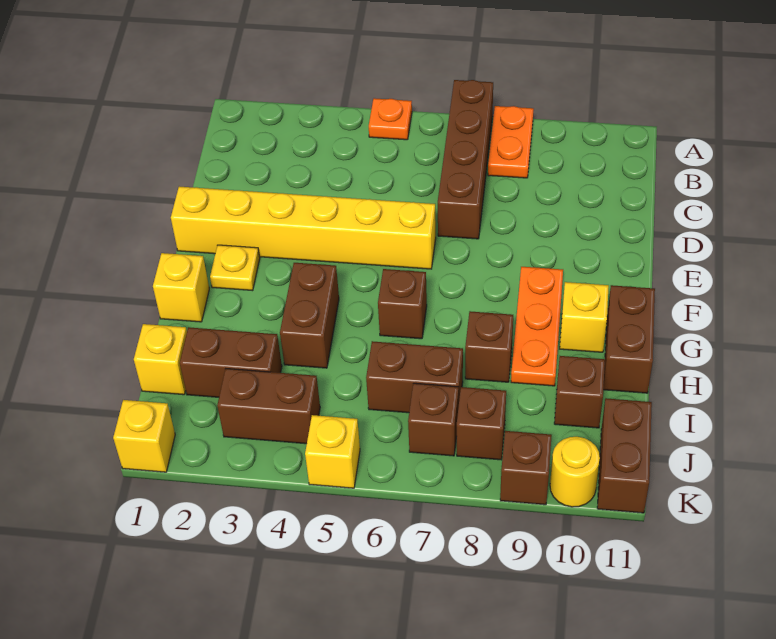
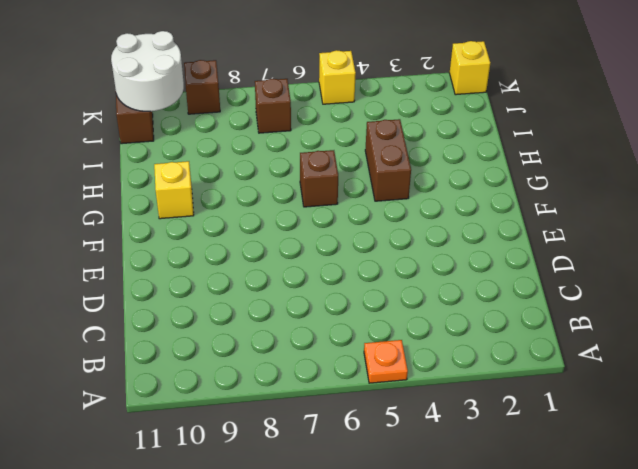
white round brick J10:K11 level 2 -> none
none -> brown brick A7:D7 level 1
none -> orange plate A8:B8 level 1
none -> yellow brick E1:E6 level 1

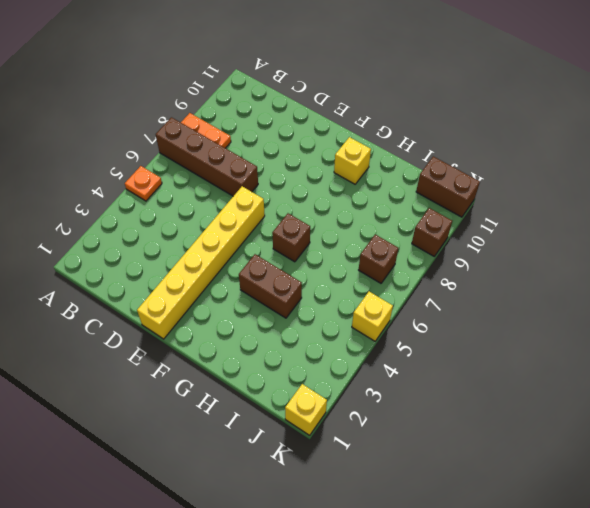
none -> yellow plate F2 level 1
none -> orange plate F9:H9 level 1
none -> yellow brick G1 level 1

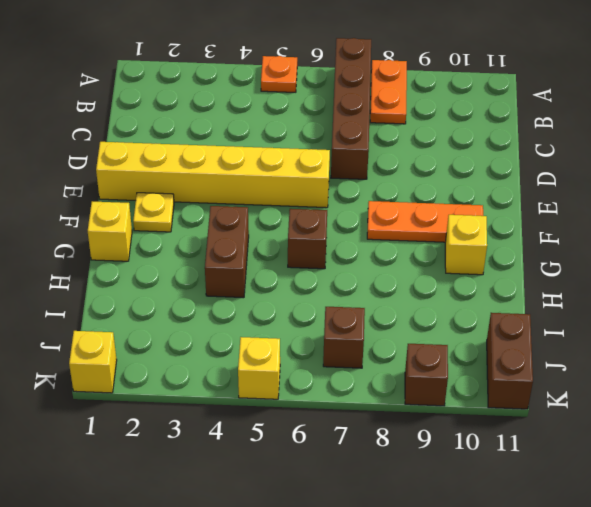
orange plate F8:F10 level 1 -> orange plate F9:H9 level 1
none -> brown brick G11:H11 level 1
none -> brown brick H8 level 1
none -> yellow brick I1 level 1

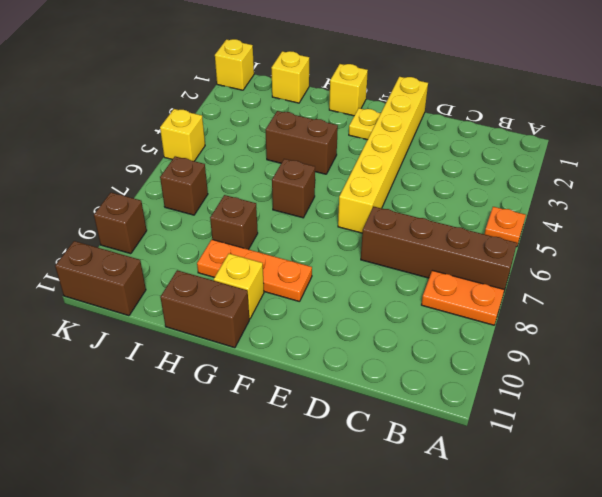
none -> brown brick I2:I3 level 1
none -> brown brick I6:I7 level 1
none -> brown brick I10 level 1

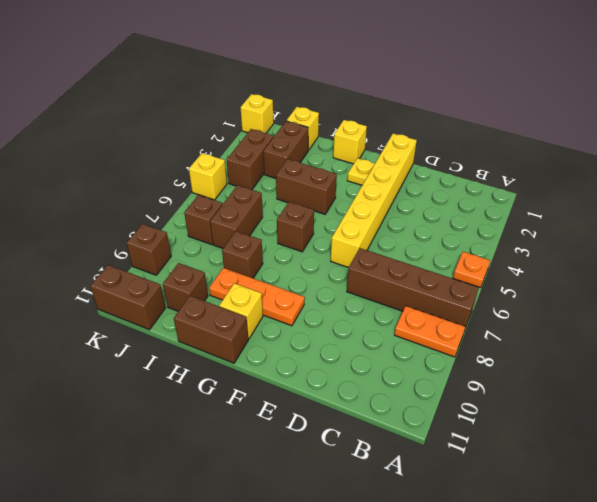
none -> brown brick J8 level 1
none -> yellow round brick K10 level 1

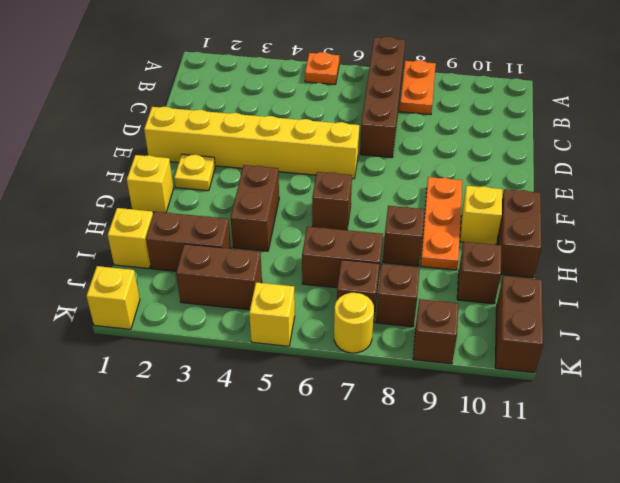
yellow round brick K7 level 1 -> yellow round brick K10 level 1

